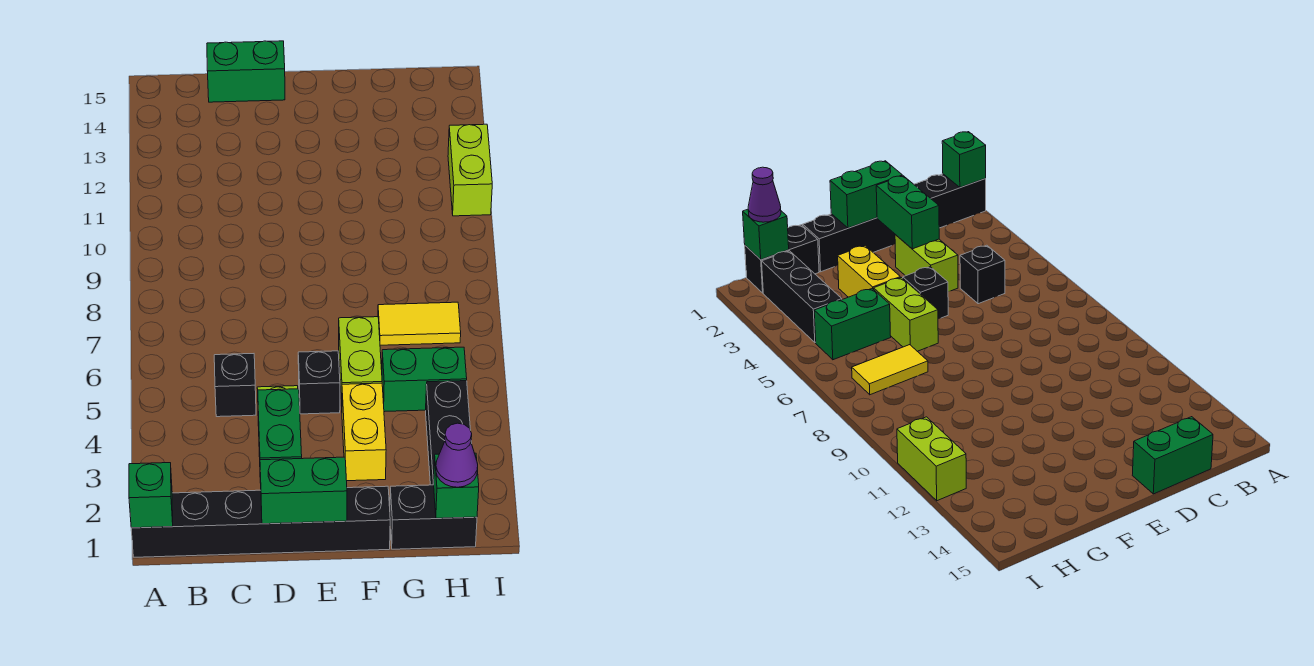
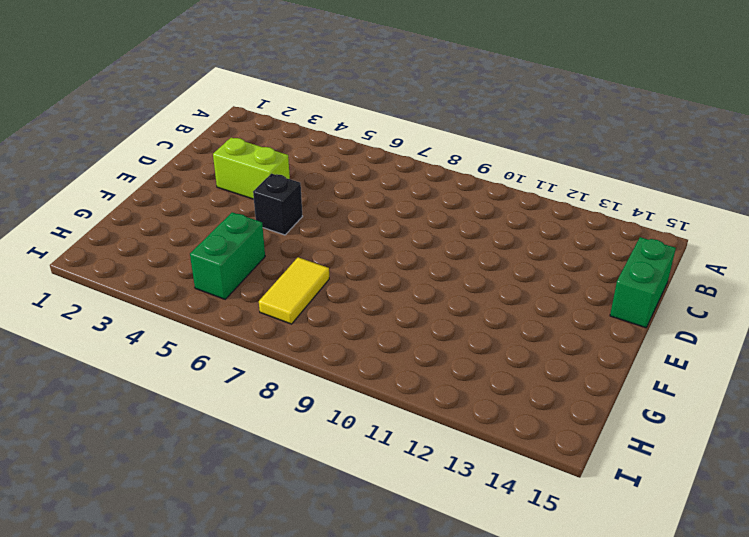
none -> black brick A1:F1 level 1
none -> black brick C5 level 1
none -> yellow brick F3:F4 level 1

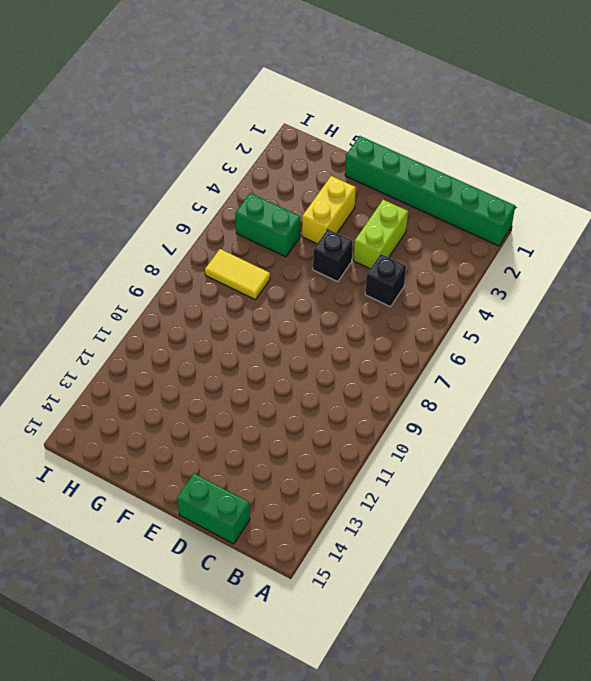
green brick A1:F1 level 1 -> black brick A1:F1 level 1
none -> lime brick F5:F6 level 1
none -> black brick G1:H1 level 1
none -> black brick H2:H4 level 1

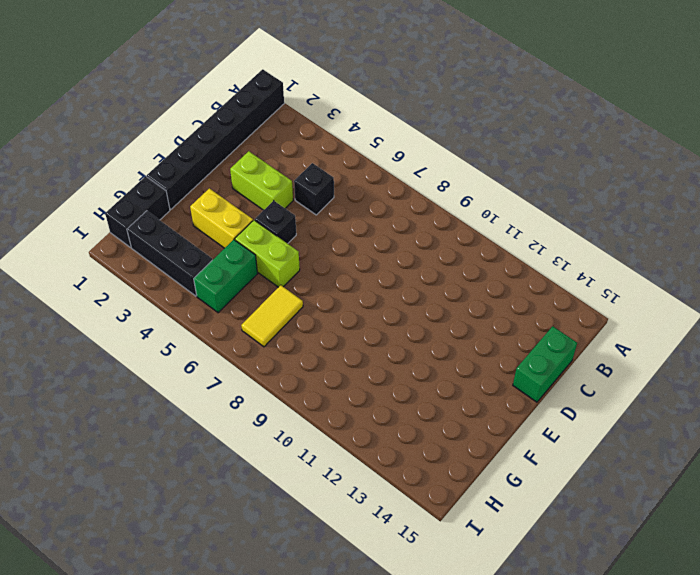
none -> lime brick I11:I12 level 1
none -> green brick A1 level 2
none -> green brick D1:E1 level 2

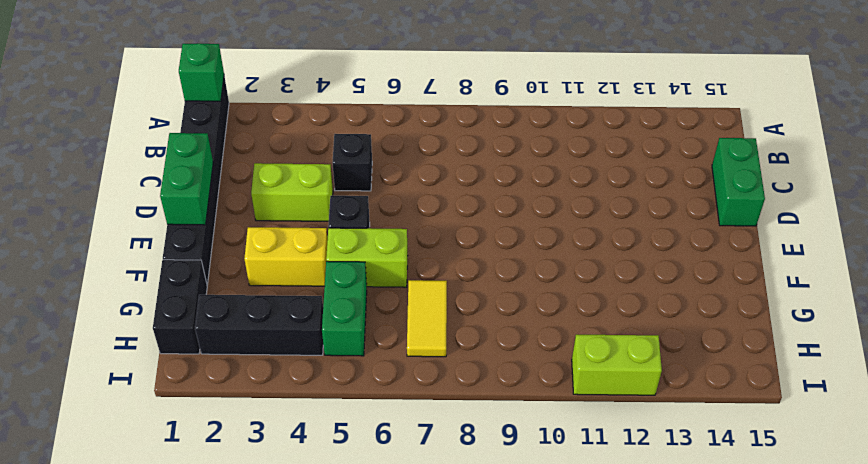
none -> green brick D2:D3 level 2
none -> green brick H1 level 2
none -> purple cone H1 level 3

